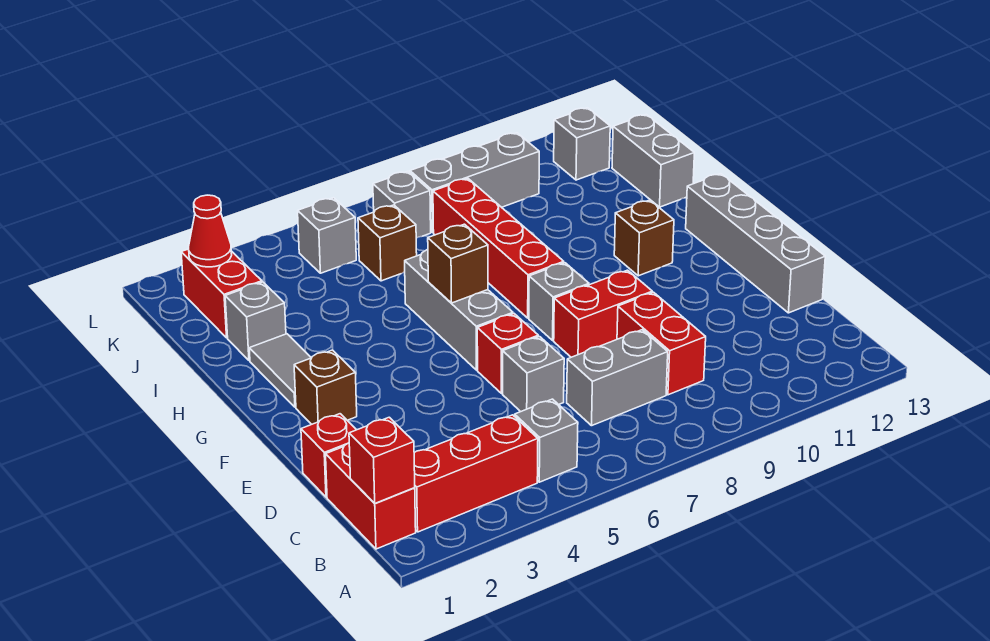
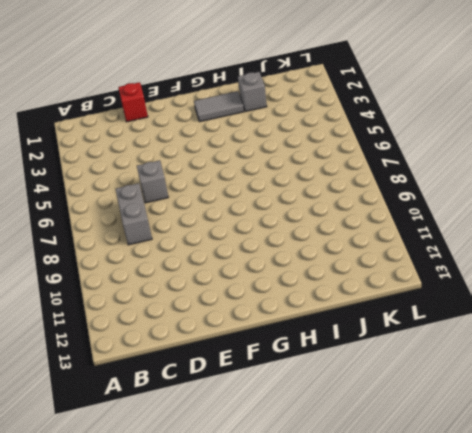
none -> red brick B1:C1 level 1
none -> red brick B2:B4 level 1
none -> grey brick B5 level 1

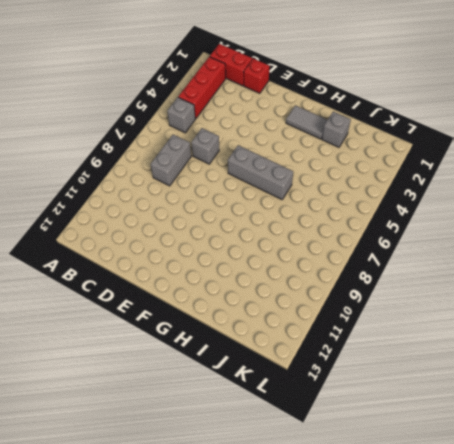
none -> red brick C9:D9 level 1
none -> grey brick D13:G13 level 1
none -> red brick E6 level 1

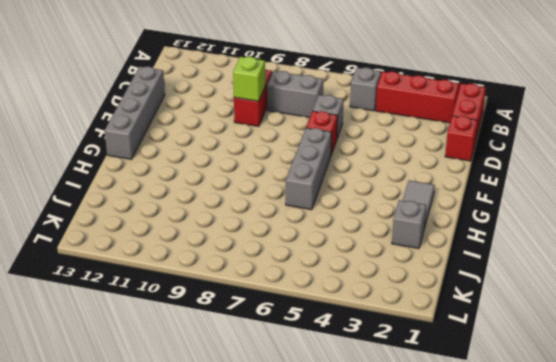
lime brick D9 level 2 -> none
none -> red brick E8:E9 level 1
none -> brown brick F2 level 1
none -> grey brick F8 level 1

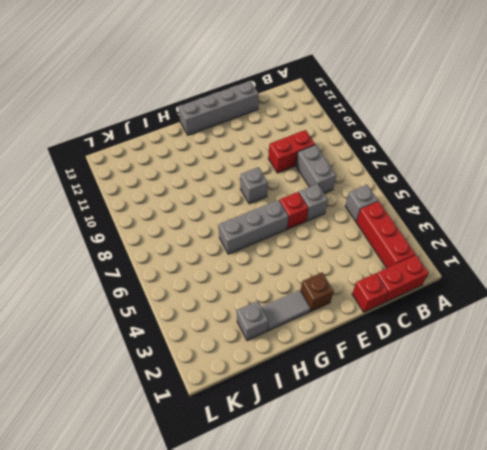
none -> red brick E8:E9 level 1
none -> red brick G8:J8 level 1
none -> brown brick G11 level 1

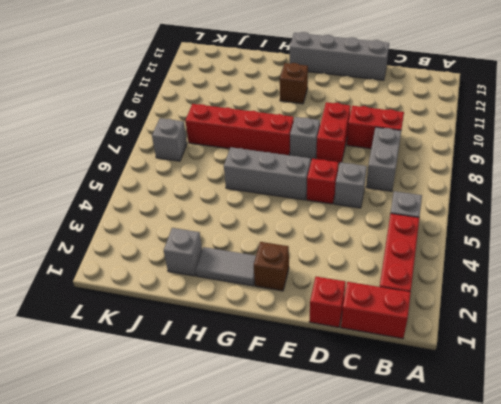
none -> grey brick I13:J13 level 1
none -> red brick J2:K2 level 1
none -> brown brick J6 level 1

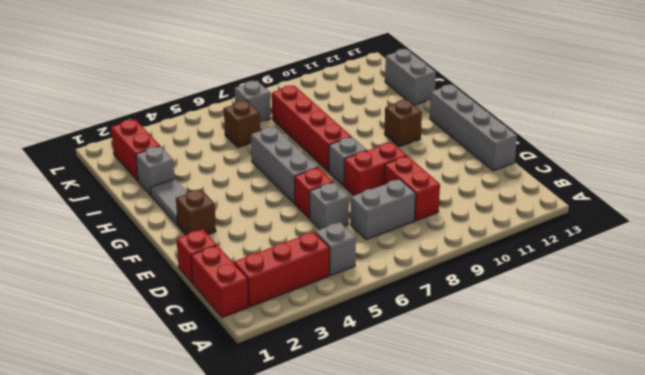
none -> grey brick K5 level 1
none -> grey brick K8:K10 level 1
none -> grey brick K12 level 1

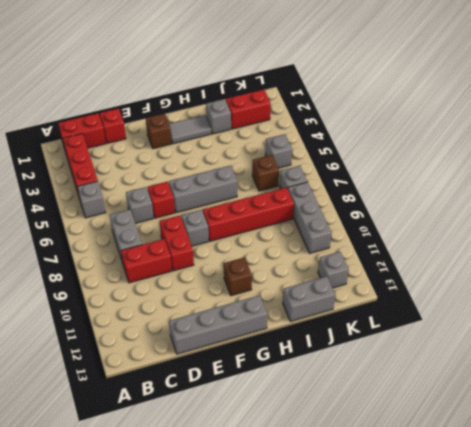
none -> red brick B1 level 2
none -> brown brick G6 level 2
none -> red cone K2 level 2

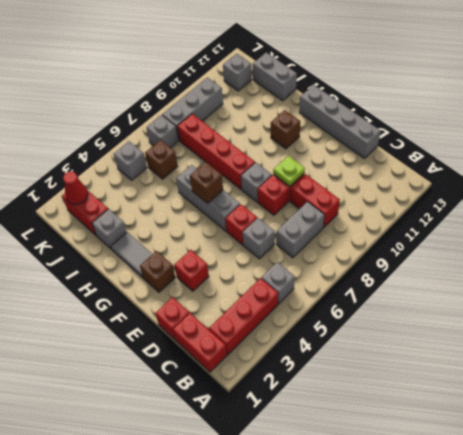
red brick E3 level 1 -> red brick B1 level 2
lime plate E9 level 2 -> none

